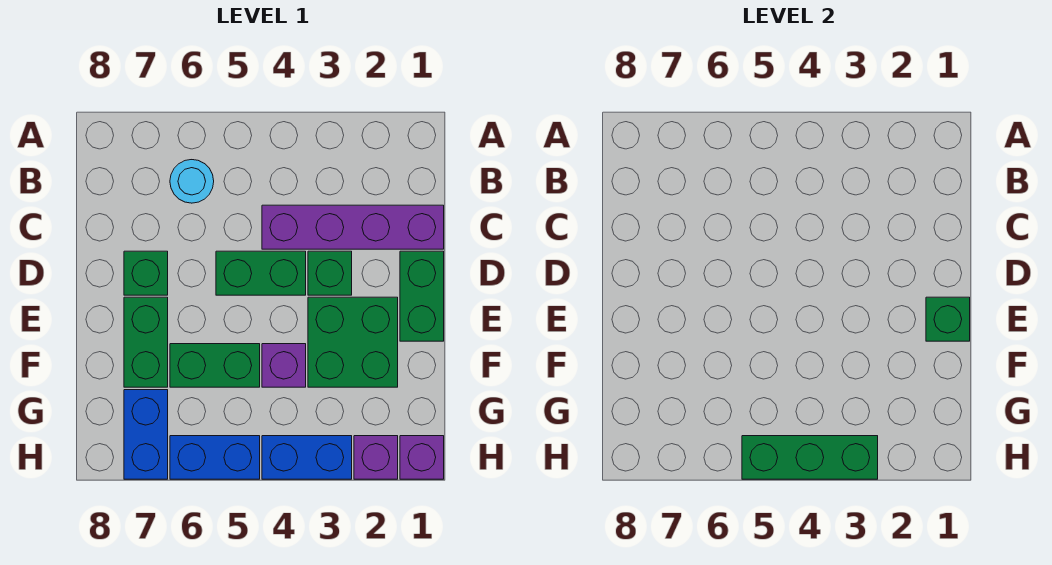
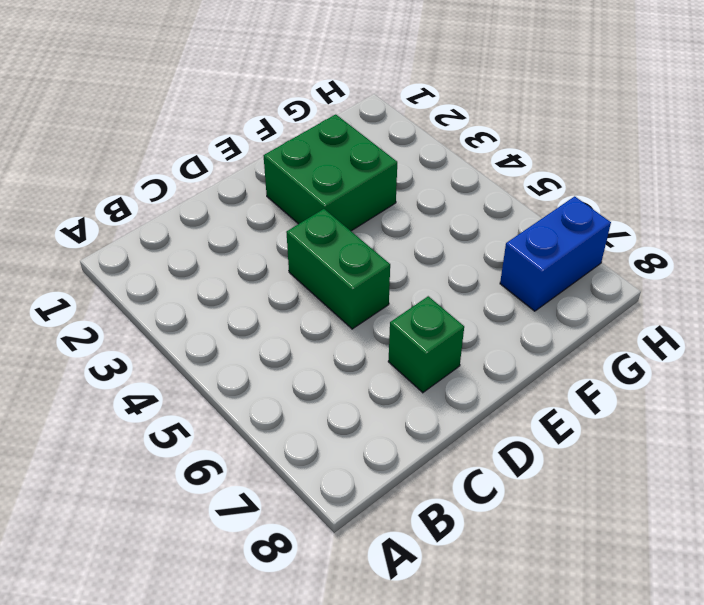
none -> cyan round brick B6 level 1
none -> purple brick C1:C4 level 1
none -> green brick D1:E1 level 1

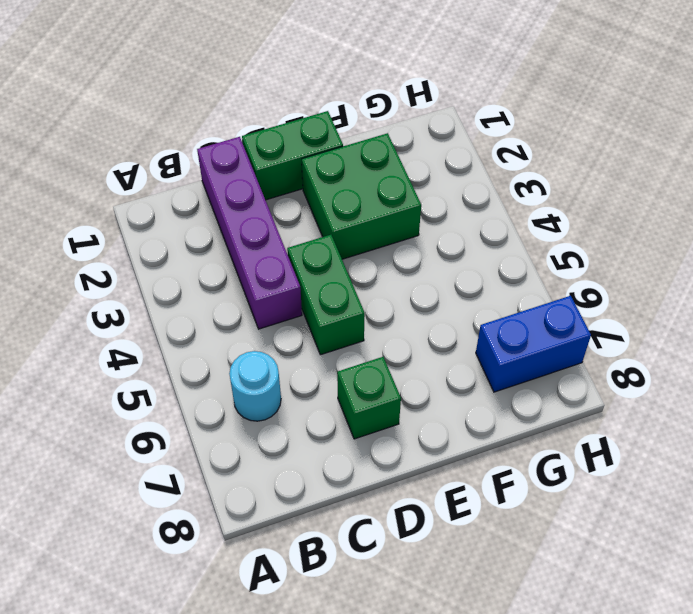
none -> green brick D3 level 1
none -> green brick E7:F7 level 1
none -> purple brick F4 level 1

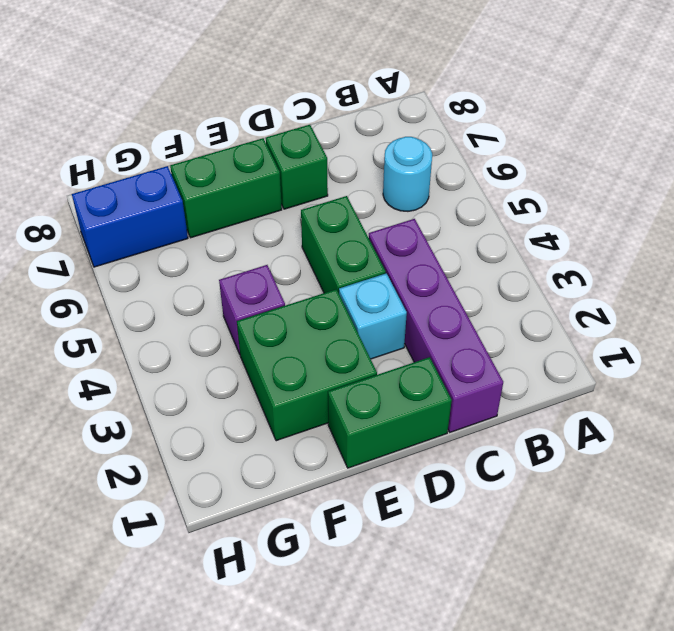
cyan brick D3 level 1 -> green brick D3 level 1
none -> green brick F5:F6 level 1
none -> purple brick H1 level 1
none -> purple brick H2 level 1

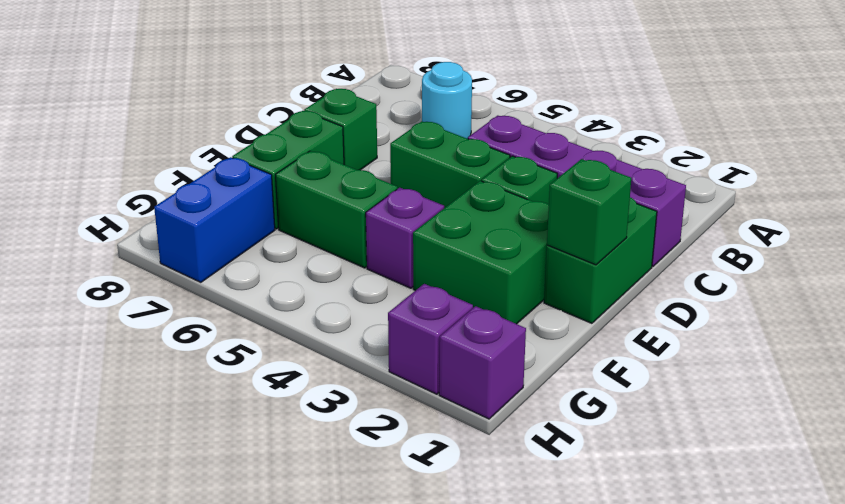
none -> blue brick H3:H4 level 1
none -> blue brick H5:H6 level 1
none -> green brick H3:H5 level 2

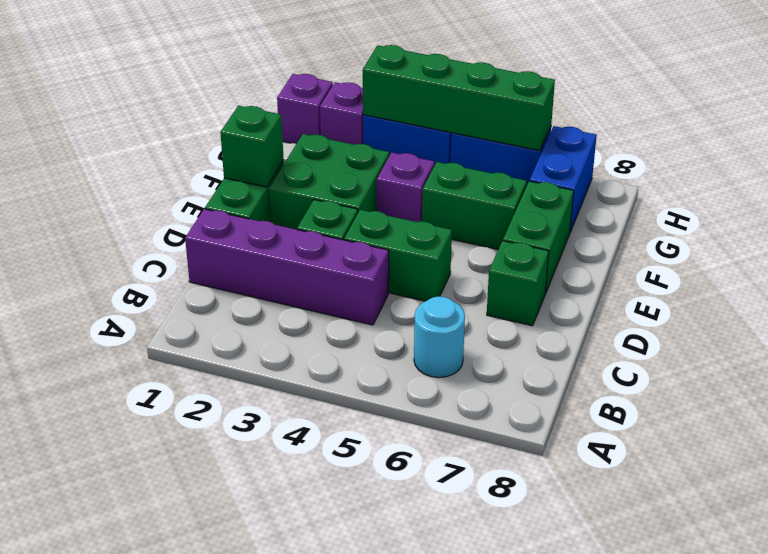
green brick H3:H6 level 2 -> green brick H3:H5 level 2

